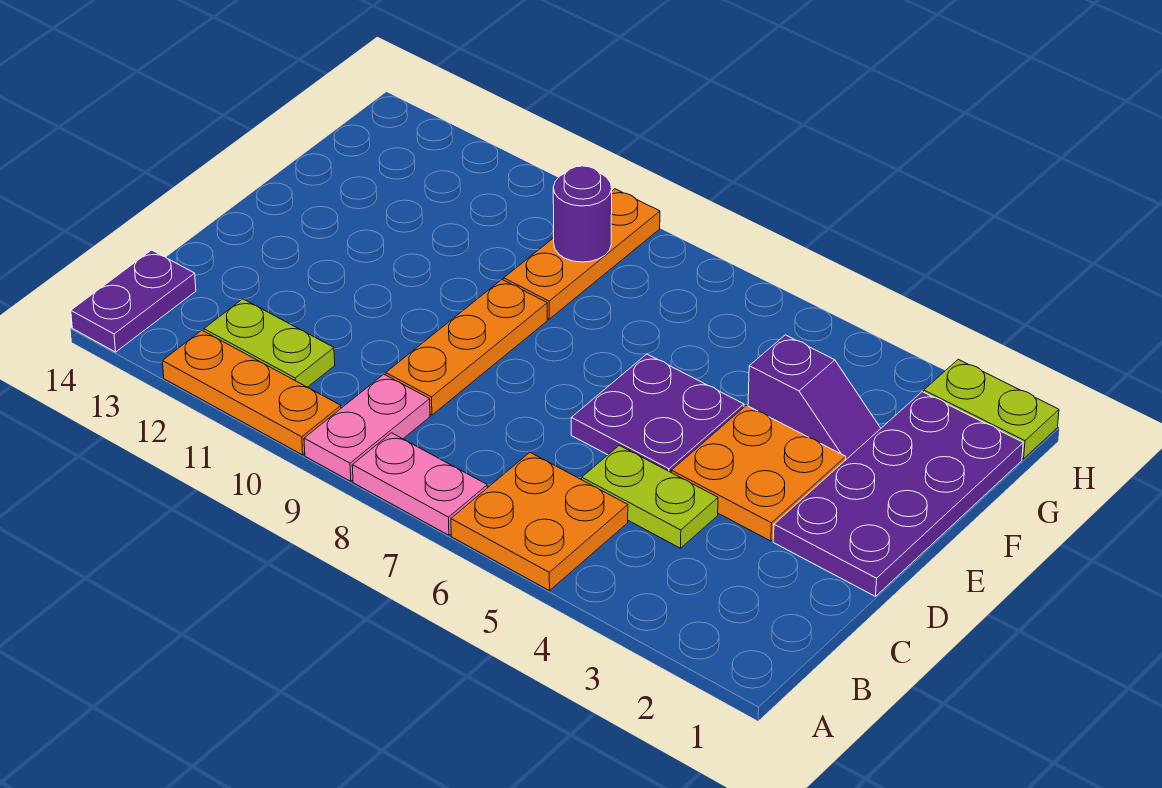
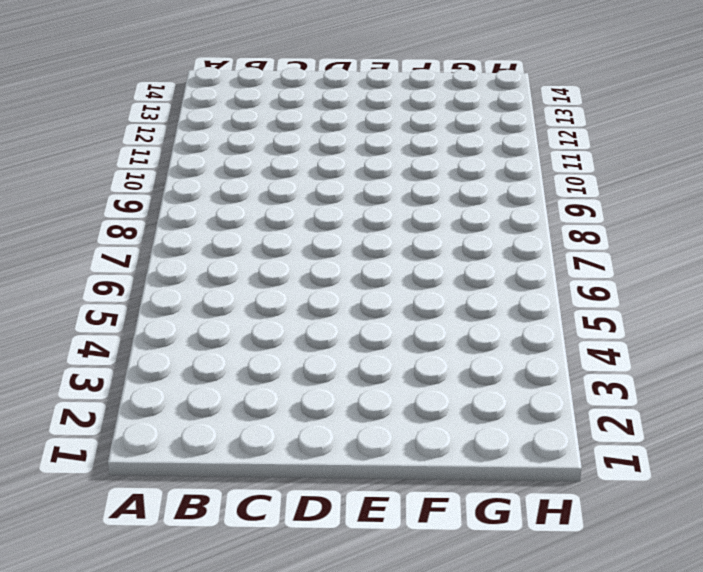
none -> orange plate A5:B6 level 1
none -> pink plate A7:A8 level 1
none -> pink plate A9:B9 level 1

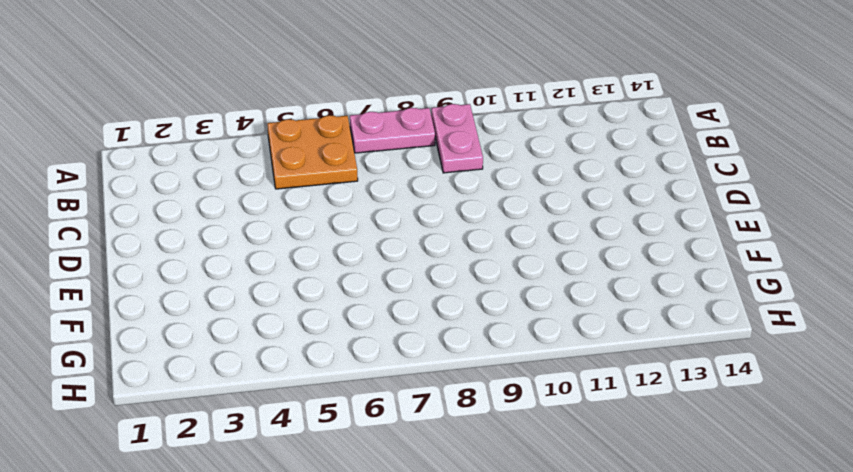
none -> orange plate A10:A12 level 1
none -> purple plate A14:B14 level 1
none -> lime plate B11:B12 level 1

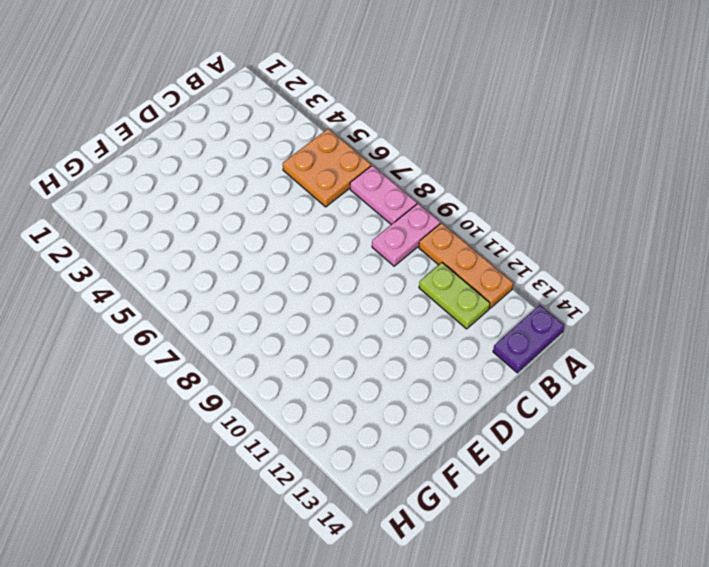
none -> lime plate C4:C5 level 1
none -> orange plate C9:E9 level 1
none -> purple plate D1:G2 level 1

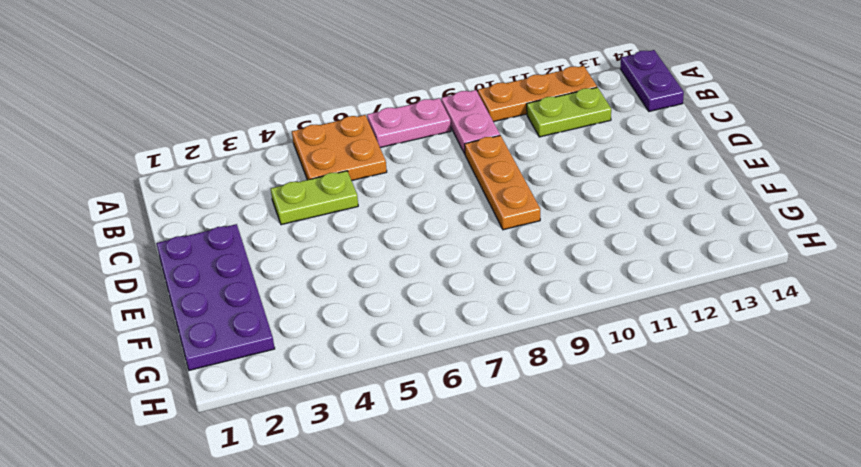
none -> orange plate D3:E4 level 1
none -> purple plate D5:E6 level 1
none -> purple slope F3:F4 level 1 top 4

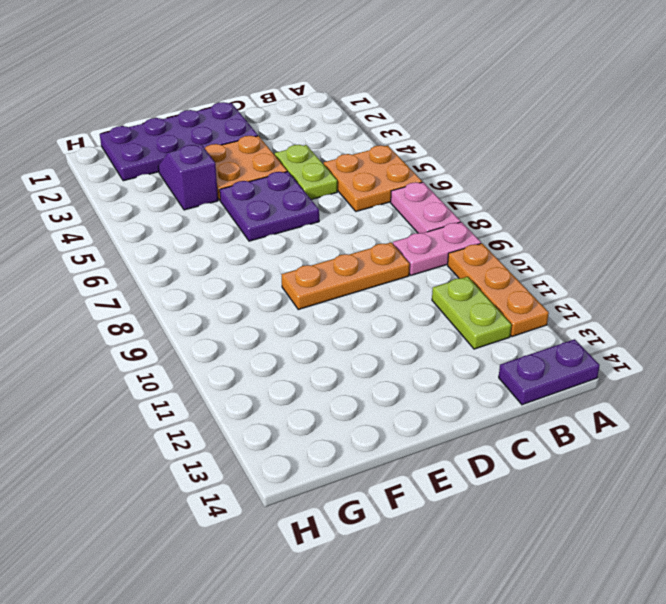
none -> orange plate F9:H9 level 1
none -> lime plate H1:H2 level 1
none -> purple round brick G9 level 2

